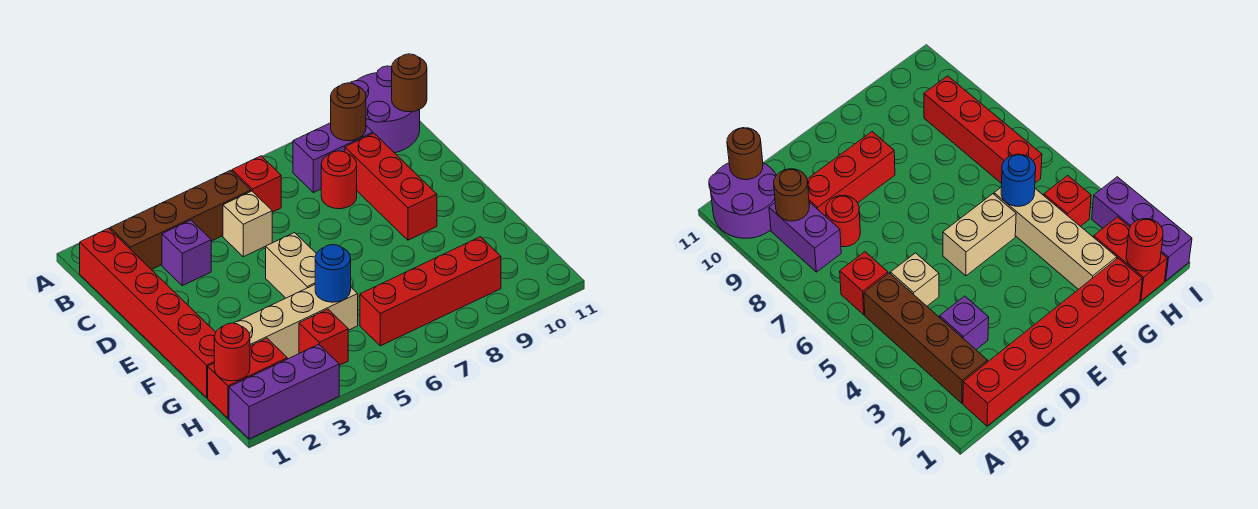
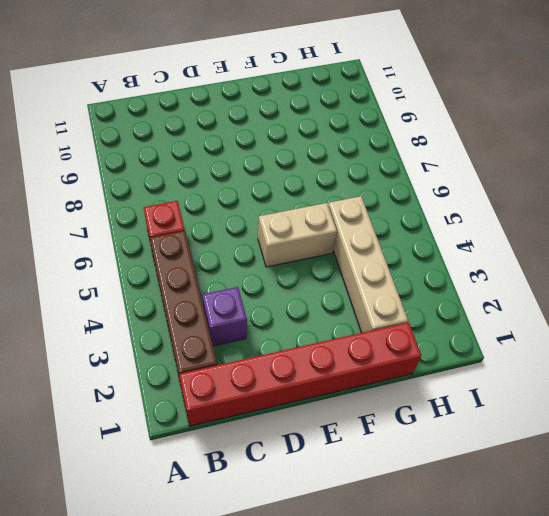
none -> purple round brick A10:B11 level 1
none -> purple brick B8:B9 level 1
none -> tan brick C5 level 1

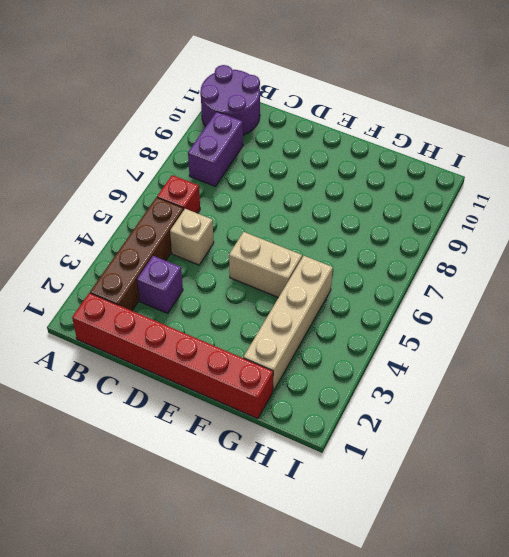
none -> red round brick C8 level 1
none -> red brick C9:E9 level 1
none -> red brick H1:H2 level 1

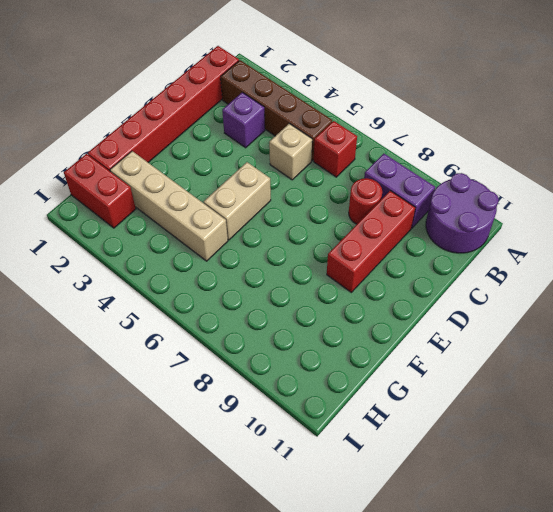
none -> red brick H4 level 1
none -> red brick H6:H9 level 1
none -> purple brick I1:I3 level 1

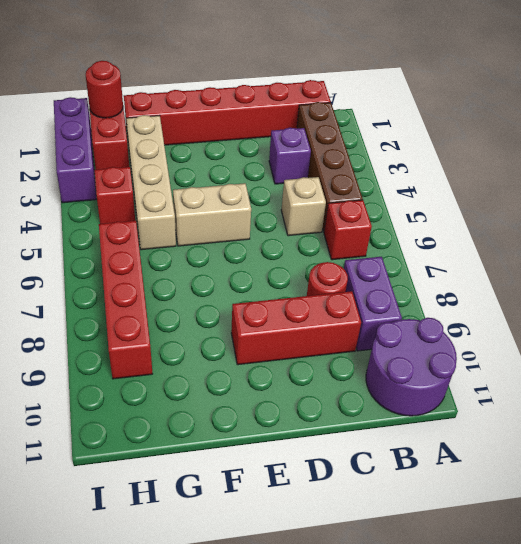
none -> brown round brick B9 level 2
none -> brown round brick B11 level 2
none -> blue round brick G5 level 2

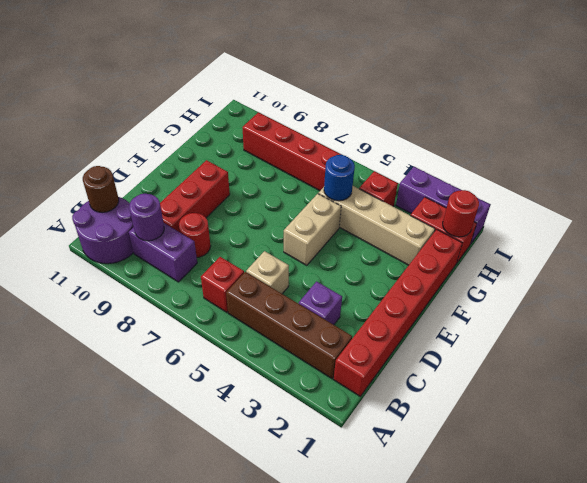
purple round brick B9 level 2 -> brown round brick B9 level 2

